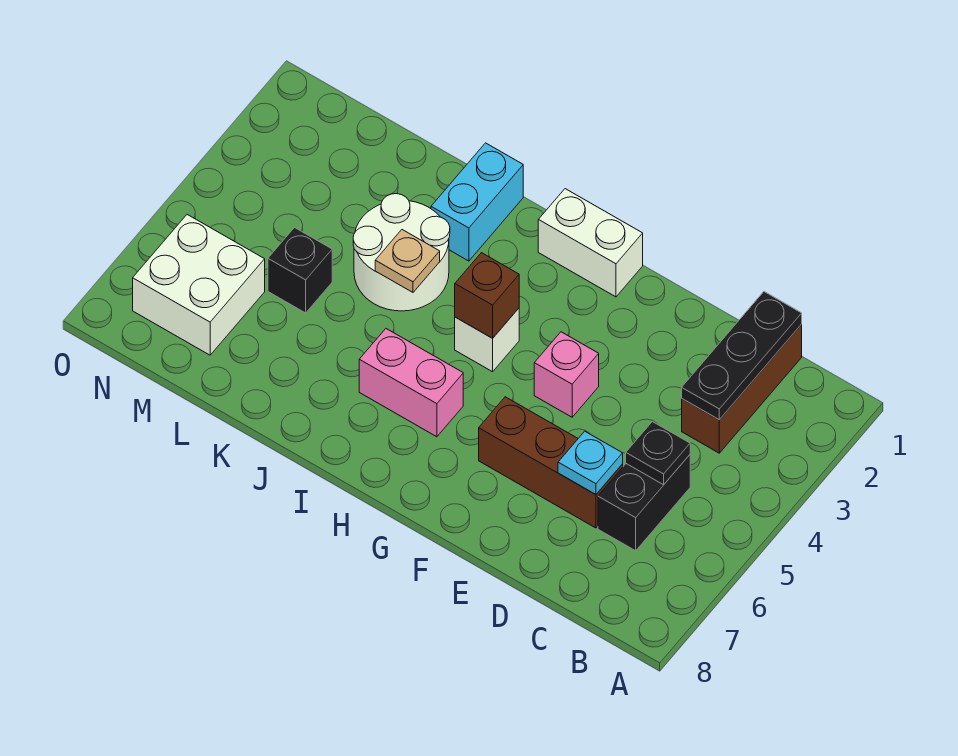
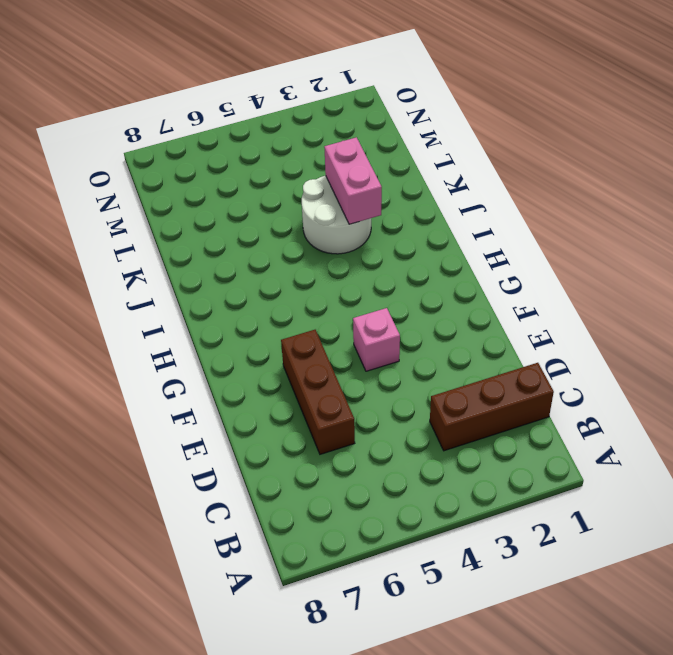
pink brick J3:K3 level 2 -> pink brick H6:I6 level 1
none -> black brick C5:C6 level 1
none -> white brick G1:H1 level 1
none -> white brick H4 level 1

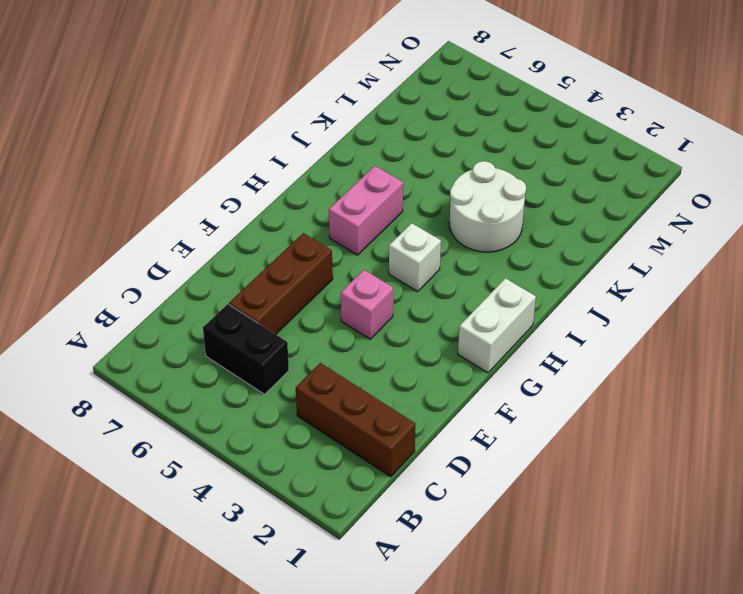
none -> cyan brick J1:J2 level 1
none -> black brick L5 level 1
none -> white brick M6:N7 level 1

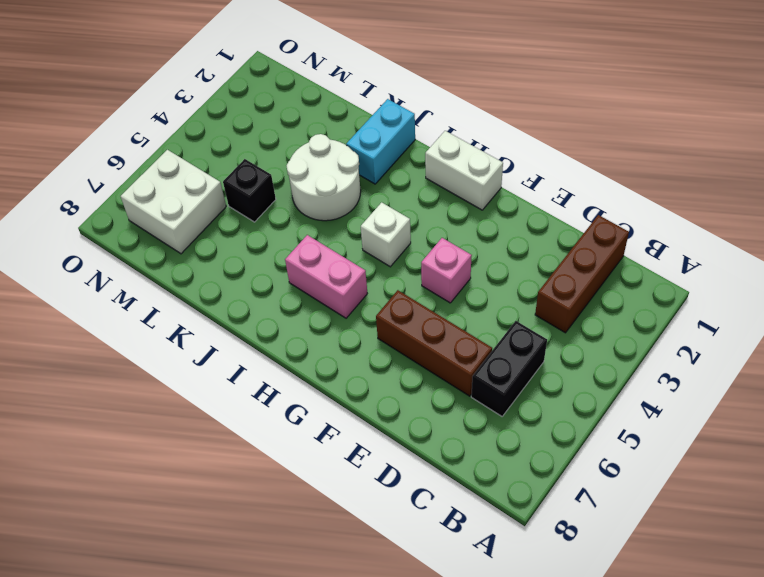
none -> black plate C1:C3 level 2
none -> black plate C5 level 2
none -> cyan plate D6 level 2

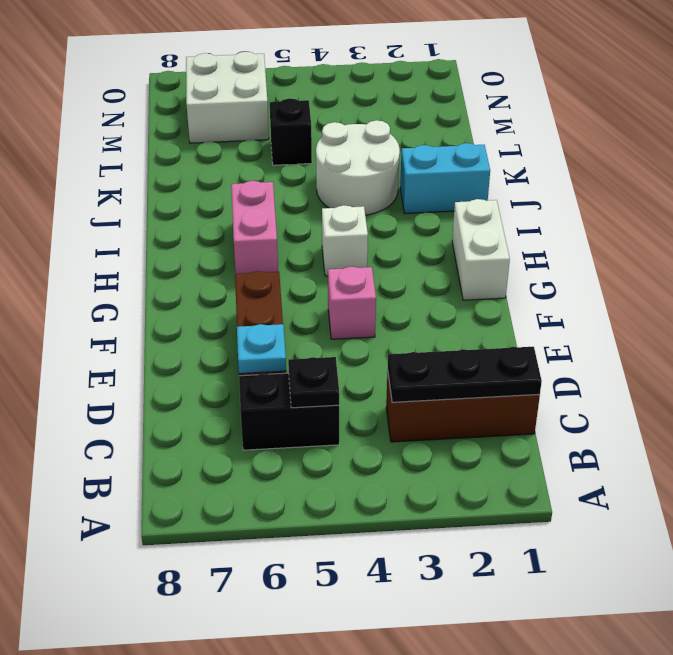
none -> brown brick H4 level 2
none -> tan plate J4 level 2

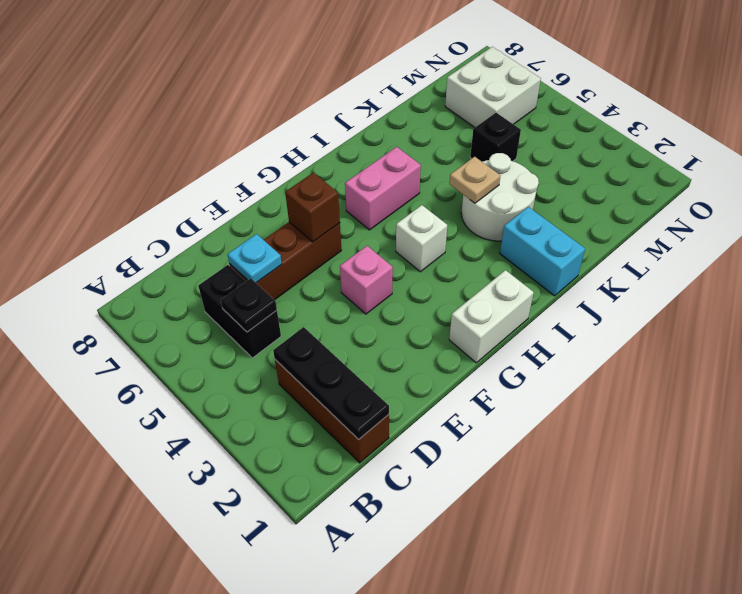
brown brick F6 level 2 -> brown brick H4 level 2

